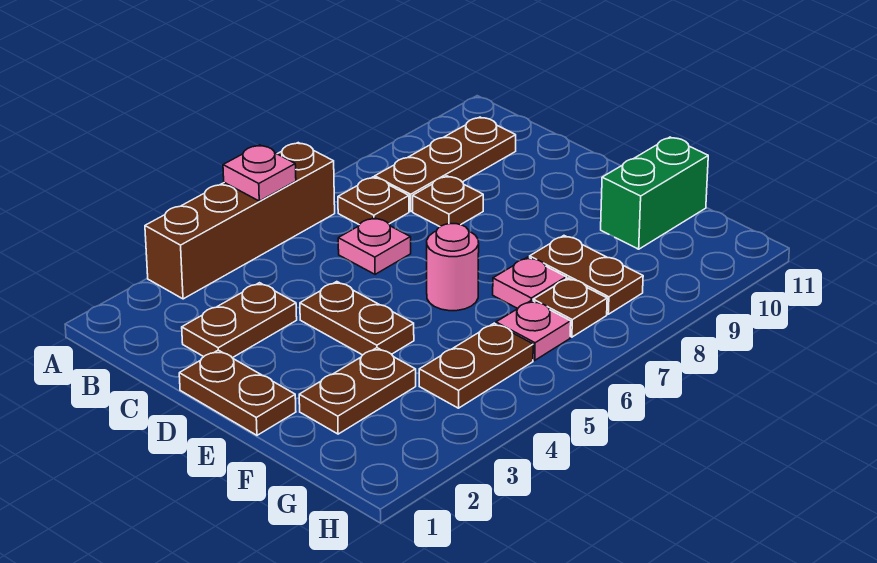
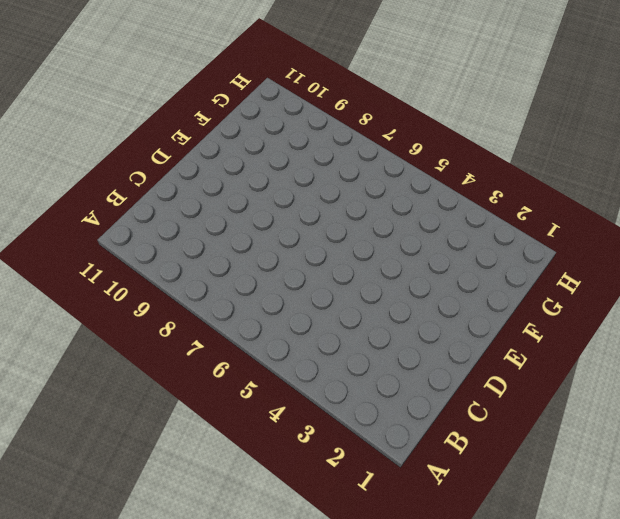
none -> brown brick A3:A6 level 1
none -> brown plate B7 level 1
none -> brown plate B8:B10 level 1

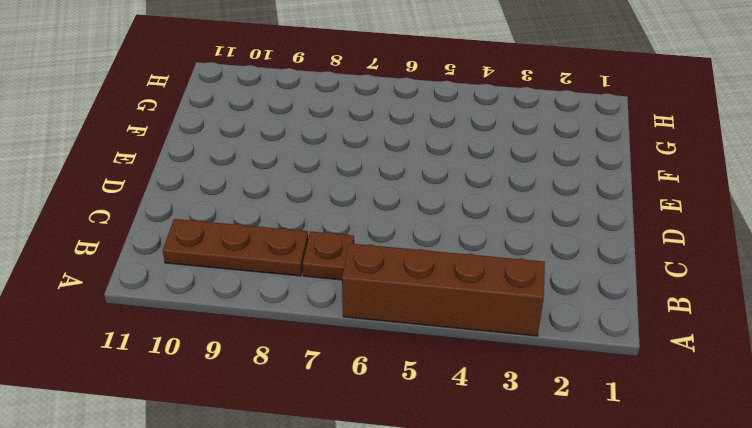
none -> brown plate C2:C3 level 1
none -> pink plate C6 level 1
none -> brown plate C8 level 1

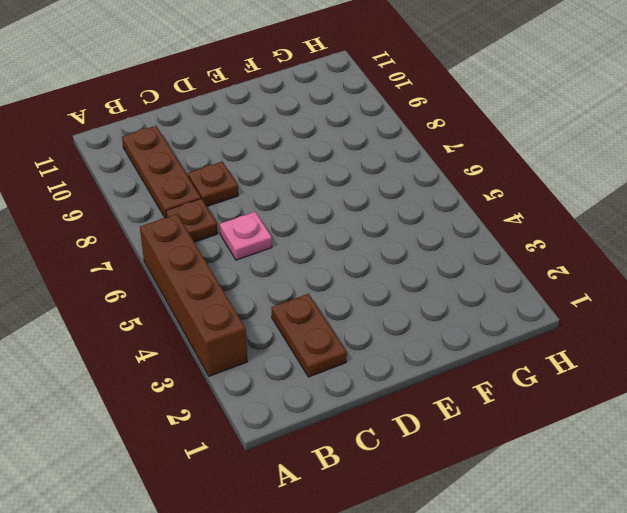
none -> brown plate D1:E1 level 1
none -> brown plate D4:E4 level 1
none -> pink round brick E6 level 1

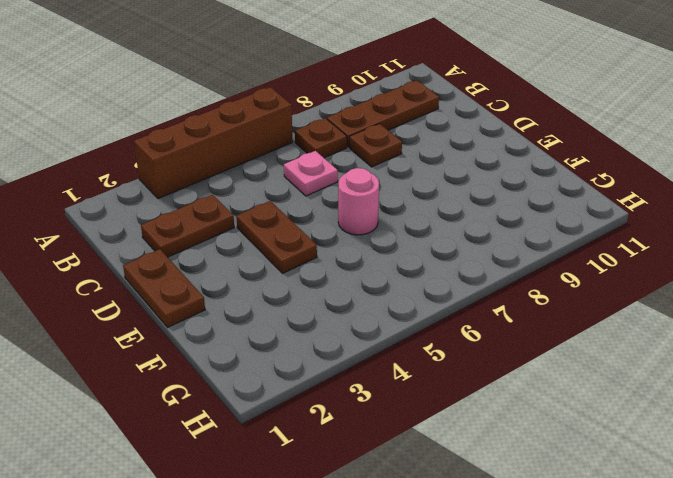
none -> brown plate F2:F3 level 1
none -> pink plate F7 level 1
none -> brown plate F8:G8 level 1

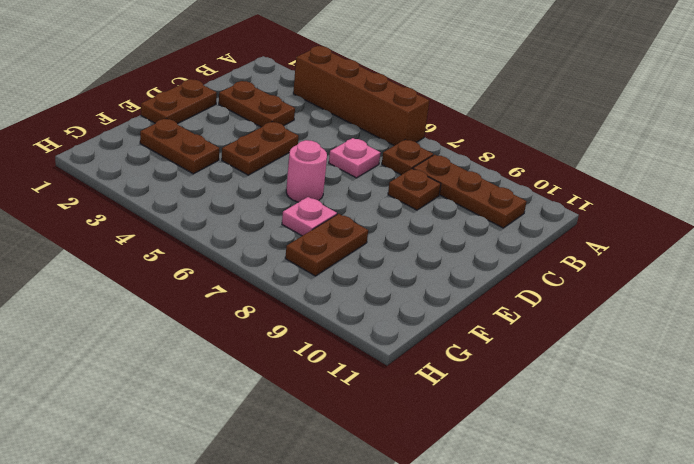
none -> green brick F10:F11 level 1
none -> brown plate G4:G5 level 1
none -> pink plate G6 level 1

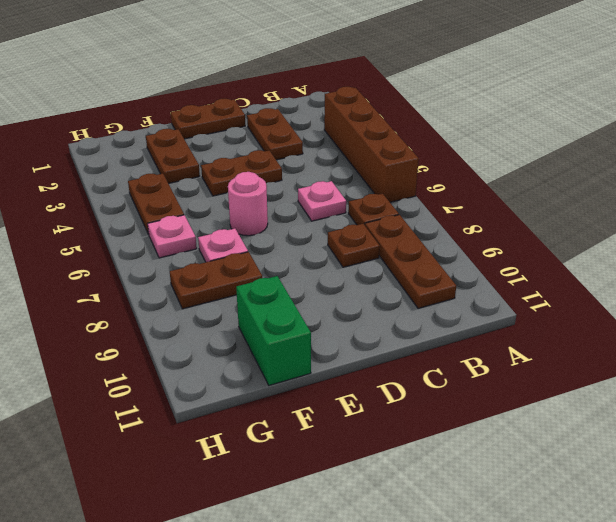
none -> brown plate G7 level 1
none -> pink plate A5 level 2

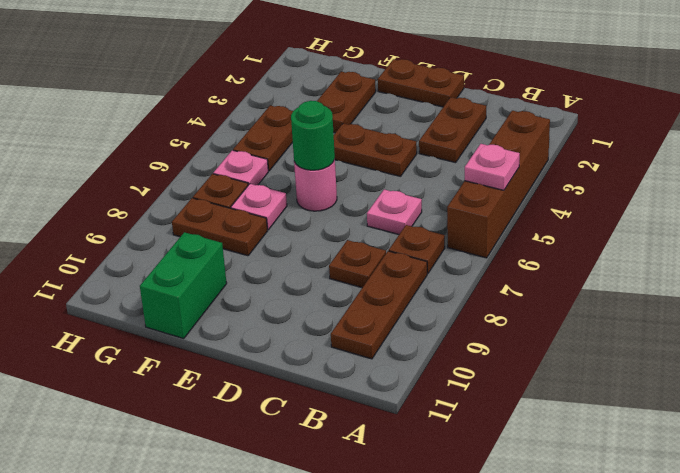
green round brick E6 level 2 -> none

